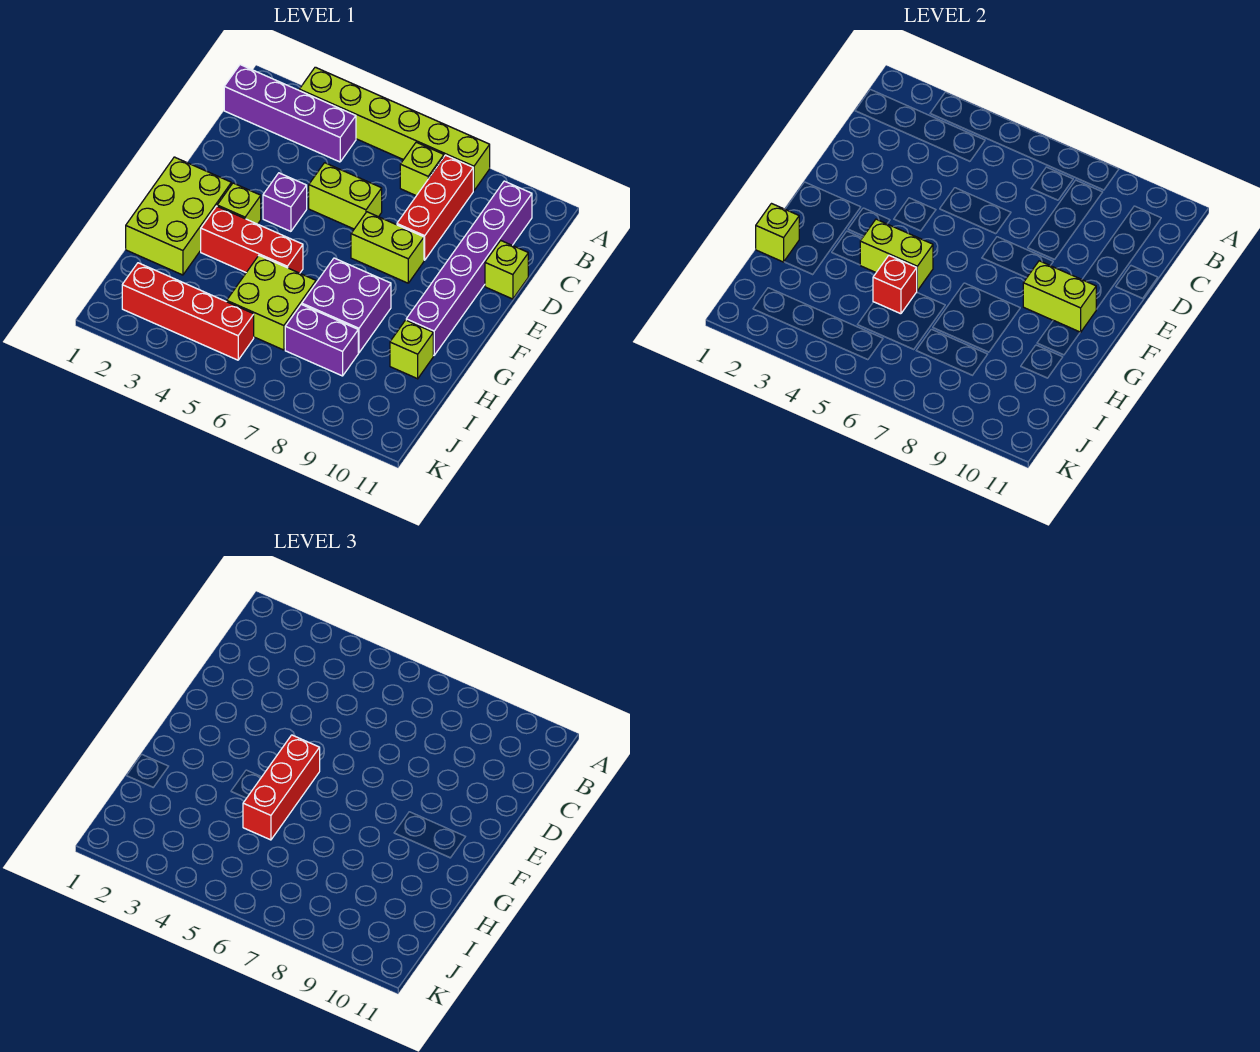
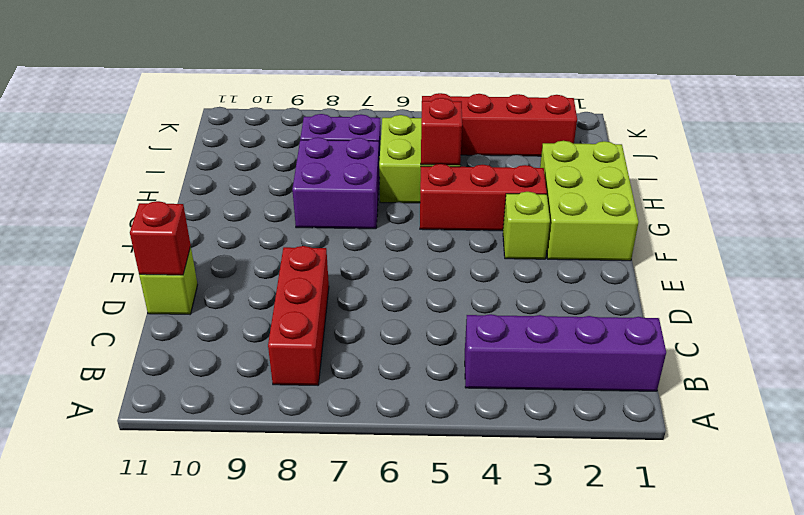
red brick D11 level 2 -> none
none -> lime brick A3:A8 level 1
none -> lime brick B7 level 1
none -> purple brick B10:G10 level 1

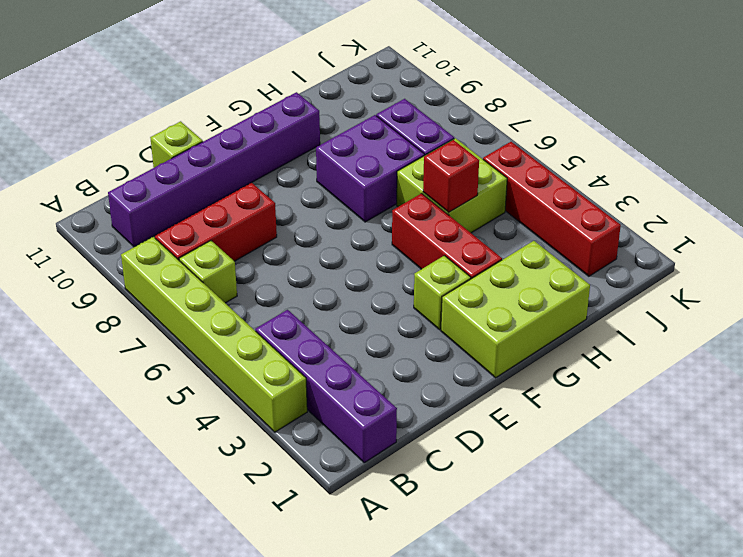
none -> lime brick D5:D6 level 1
none -> purple brick E4 level 1
none -> lime brick E7:E8 level 1

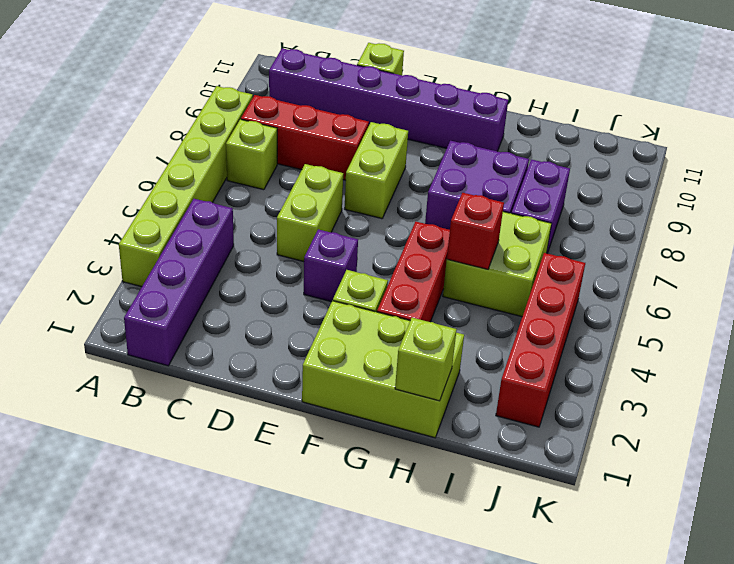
none -> lime brick H10 level 1
none -> lime brick F9:F10 level 2
none -> lime brick G4:G5 level 2

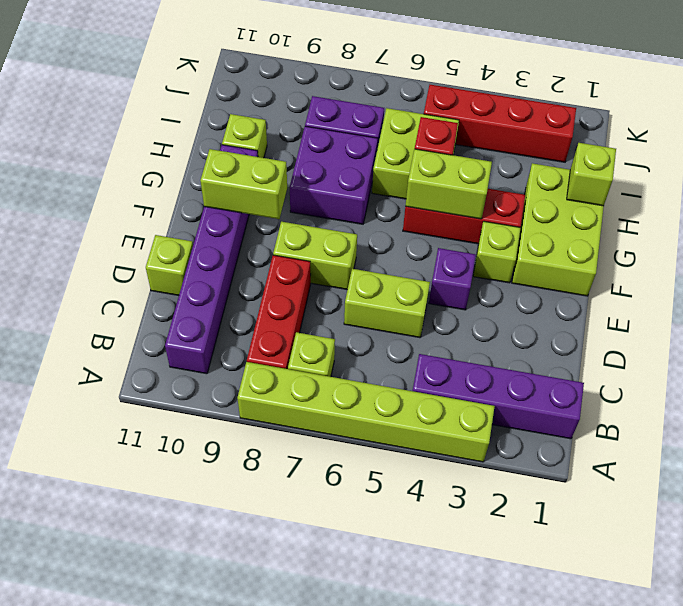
none -> red brick F5:H5 level 3

